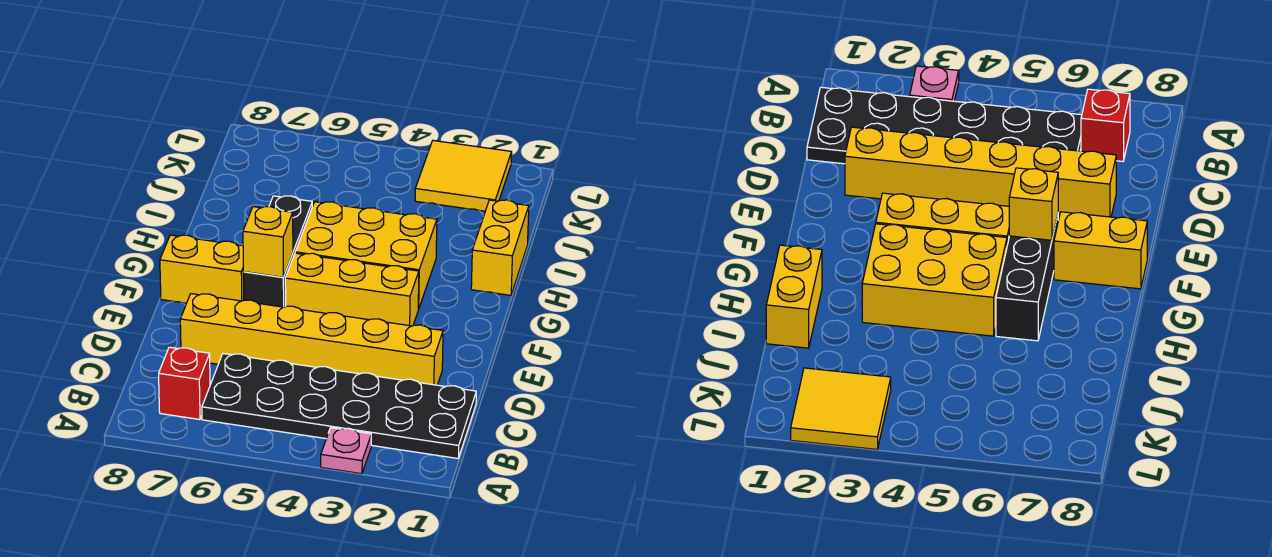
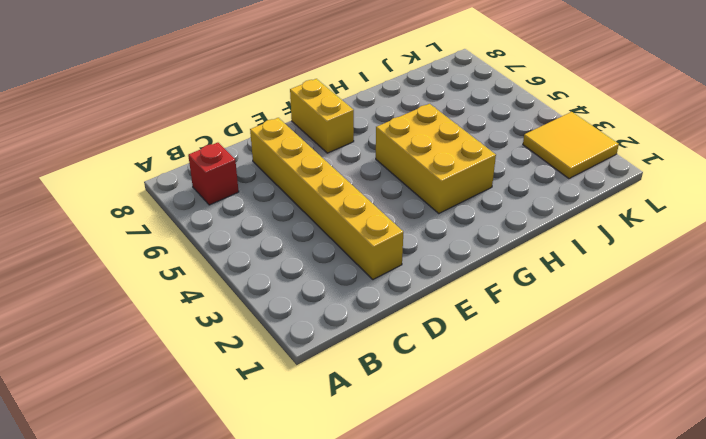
none -> pink plate A3 level 1
none -> black plate B1:C6 level 1

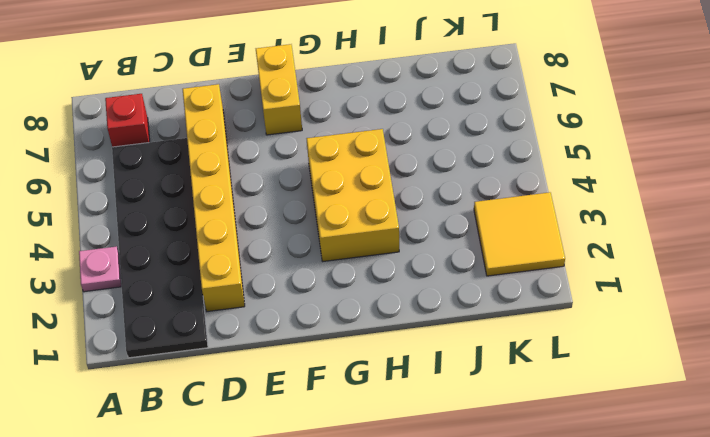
none -> yellow brick F3:F5 level 1
none -> black brick F6:H6 level 1

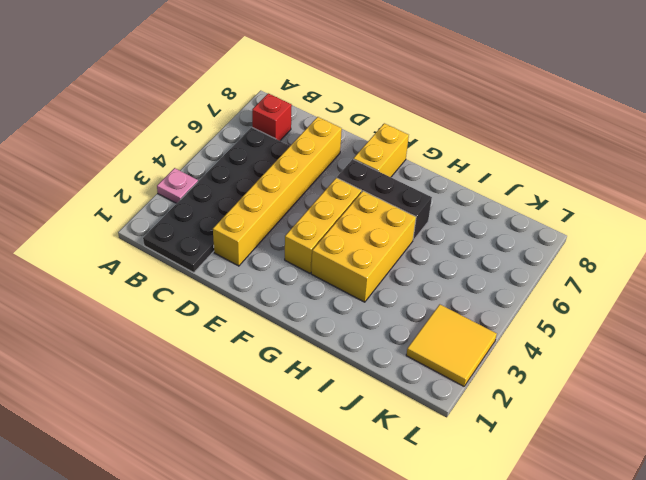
none -> yellow brick H1:I1 level 1
none -> yellow brick F6 level 2

